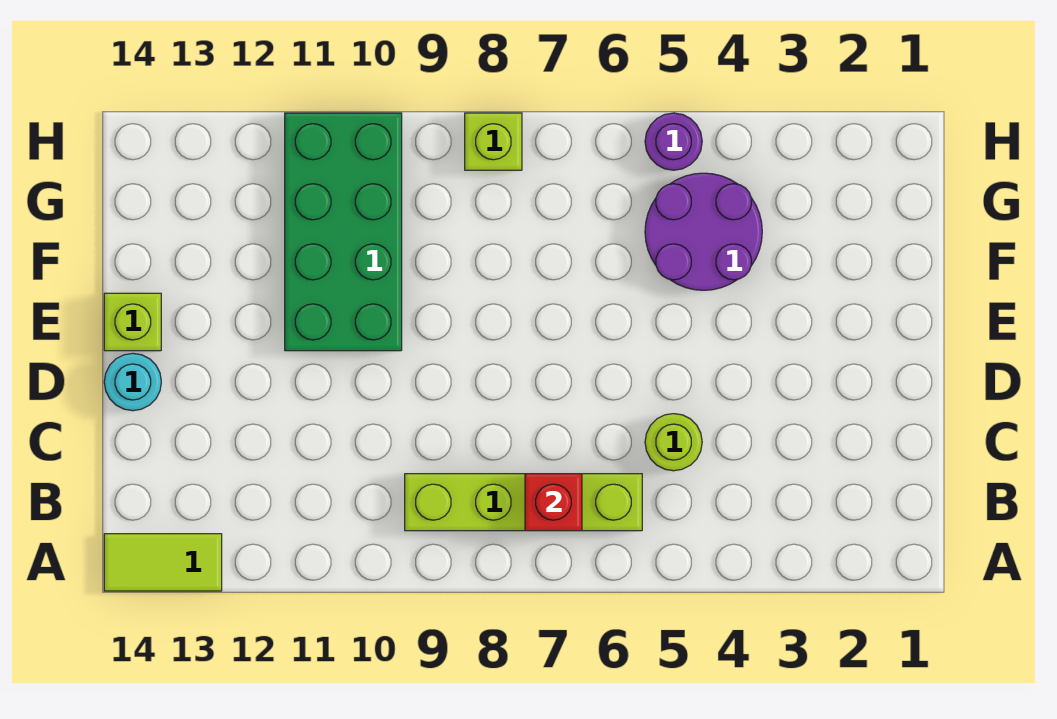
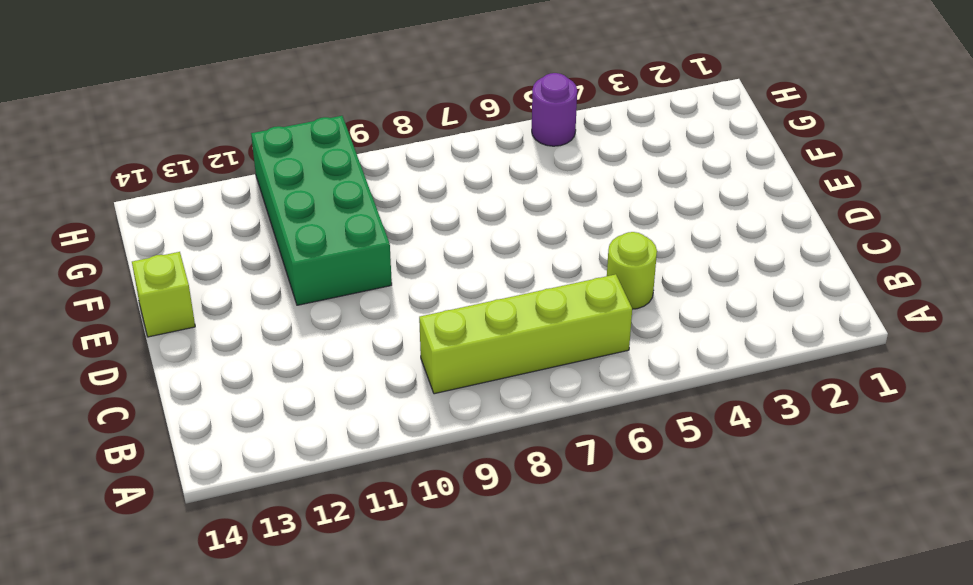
none -> lime tile A13:A14 level 1
none -> cyan round brick D14 level 1

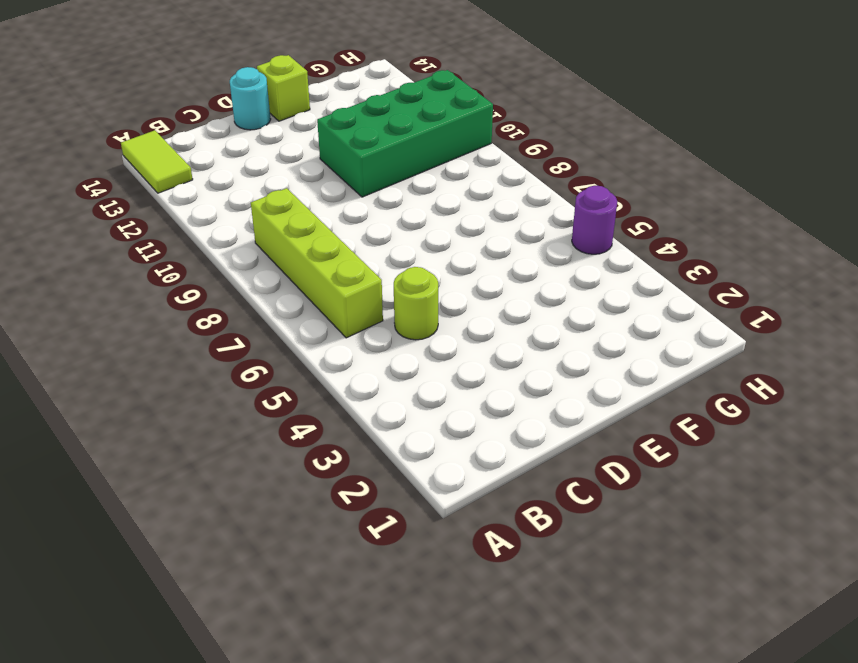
none -> purple round brick F4:G5 level 1
none -> lime brick H8 level 1

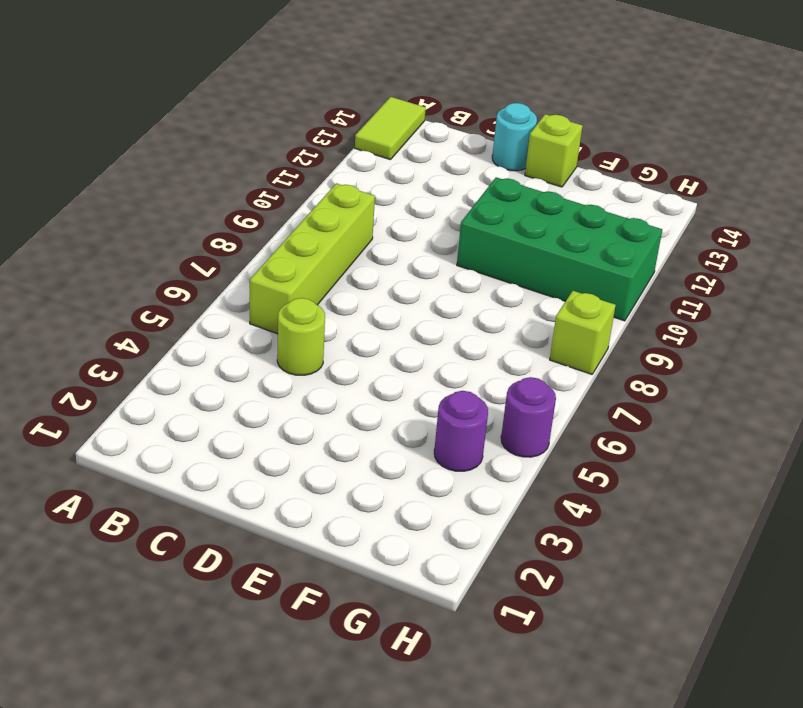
purple round brick G4 level 1 -> purple round brick F4:G5 level 1
none -> red brick B7 level 2

